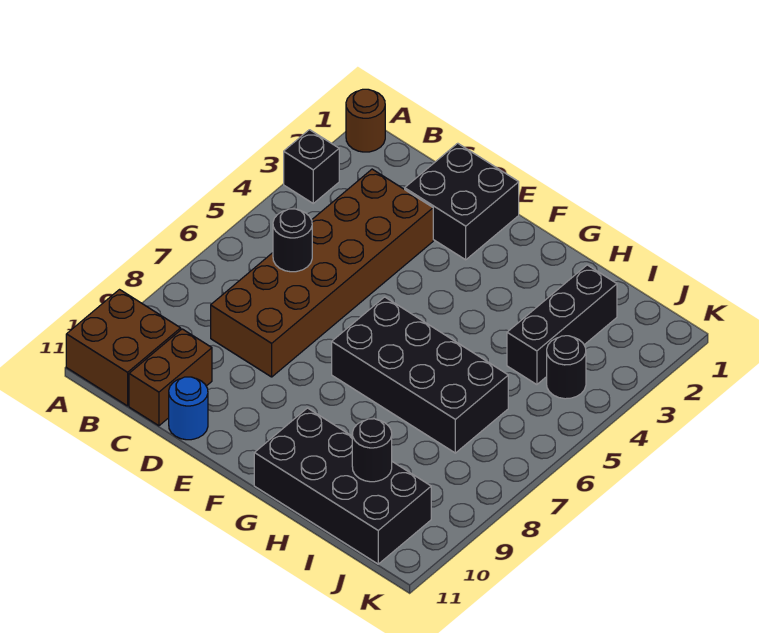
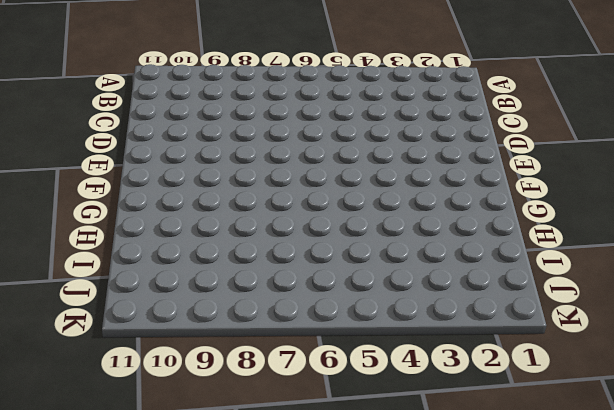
none -> brown round brick A1 level 1
none -> black brick A3 level 1
none -> brown brick A10:B11 level 1

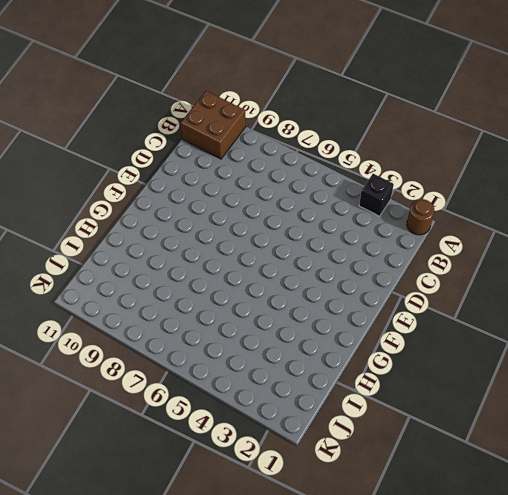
none -> brown brick C3:D8 level 1
none -> brown brick C10:C11 level 1
none -> black brick D1:E2 level 1

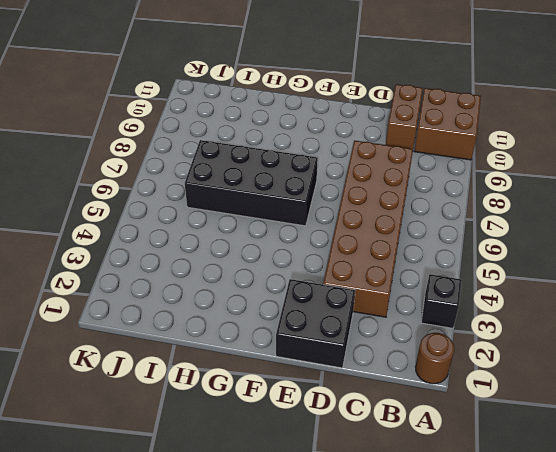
none -> blue round brick D11 level 1
none -> black brick G10:J11 level 1
none -> black brick I2:I4 level 1

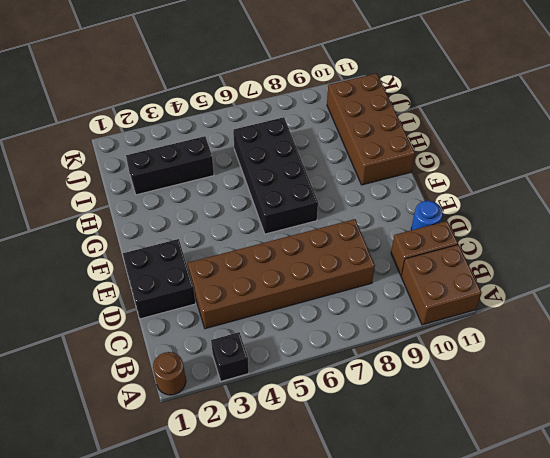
brown brick G10:J11 level 1 -> black brick G10:J11 level 1
none -> black round brick J4 level 1
none -> black round brick C6 level 2
none -> black round brick I10 level 2

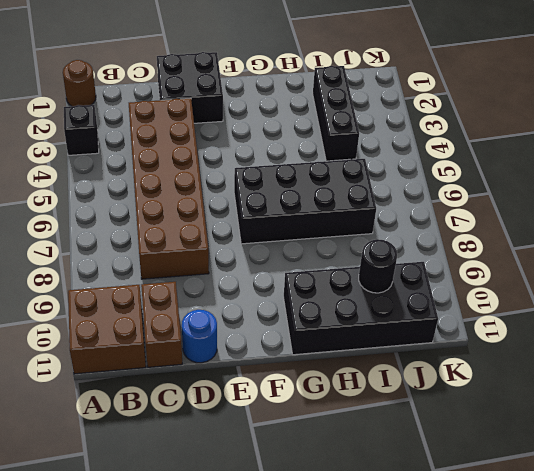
none -> black round brick J4 level 1
none -> black round brick C6 level 2

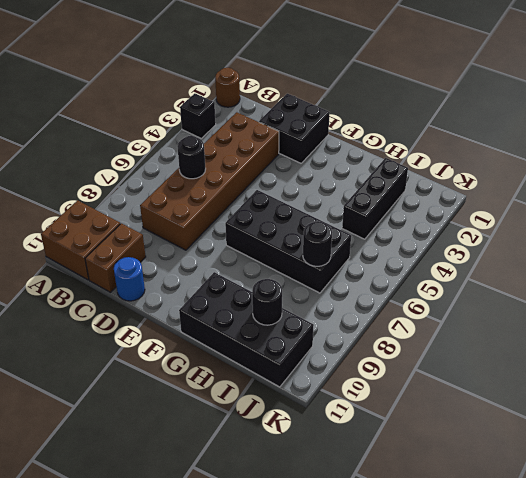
black round brick I7 level 2 -> black round brick J4 level 1

